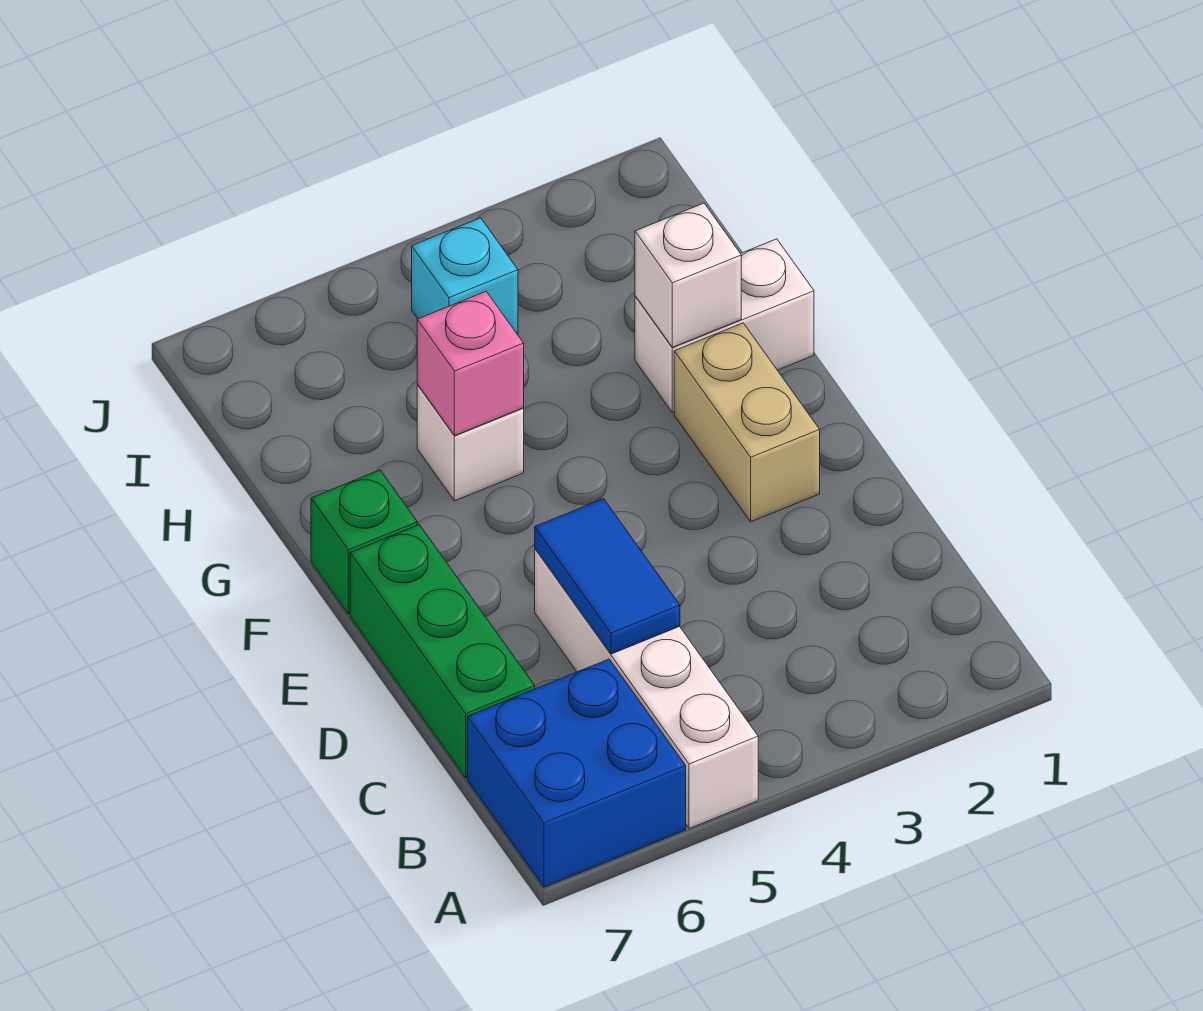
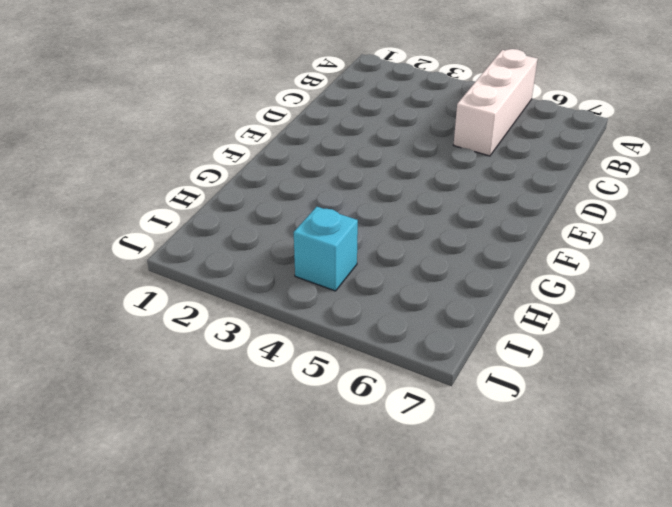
white brick A5:C5 level 1 -> white brick A5:D5 level 1
none -> blue brick A6:B7 level 1
none -> green brick C7:E7 level 1

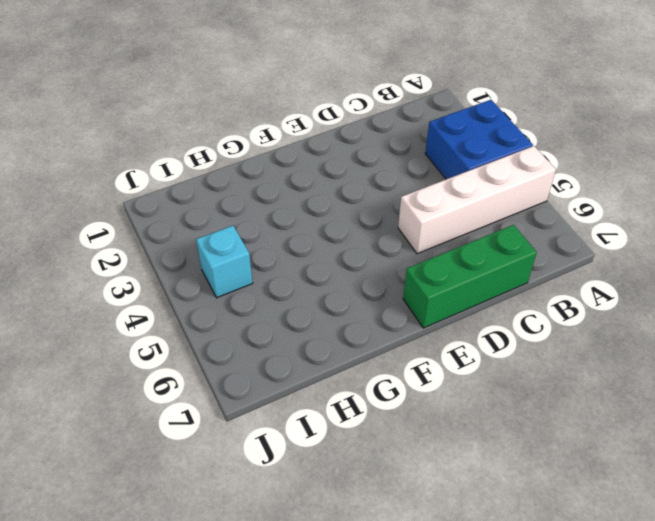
blue brick A3:B4 level 1 -> blue brick A6:B7 level 1
none -> tan brick E2:F2 level 1
none -> green brick F7 level 1

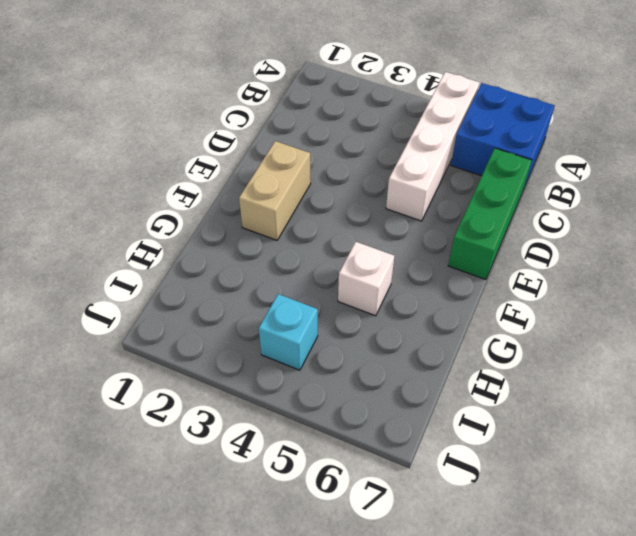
none -> green brick F7 level 1
none -> white brick G1:G2 level 1

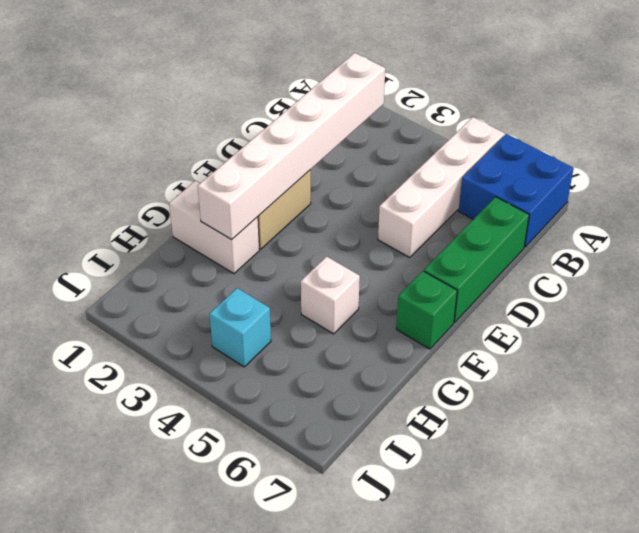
white brick B2:G2 level 2 -> white brick G2 level 2
none -> blue tile C5:D5 level 2
none -> pink brick G5 level 2

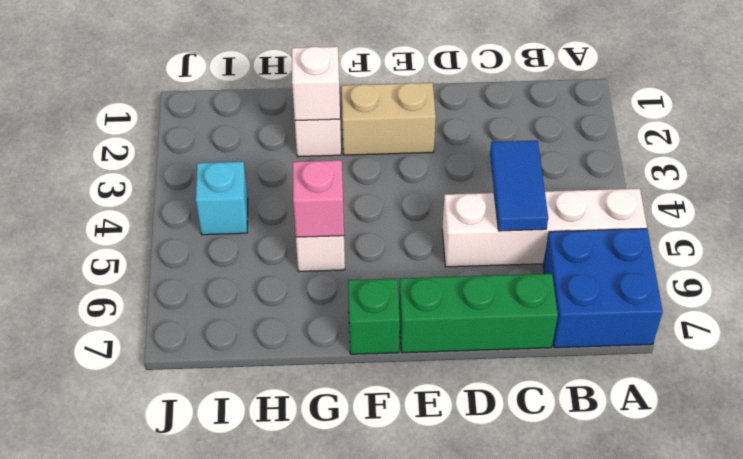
blue tile C4:C5 level 2 -> blue tile C5:D5 level 2

